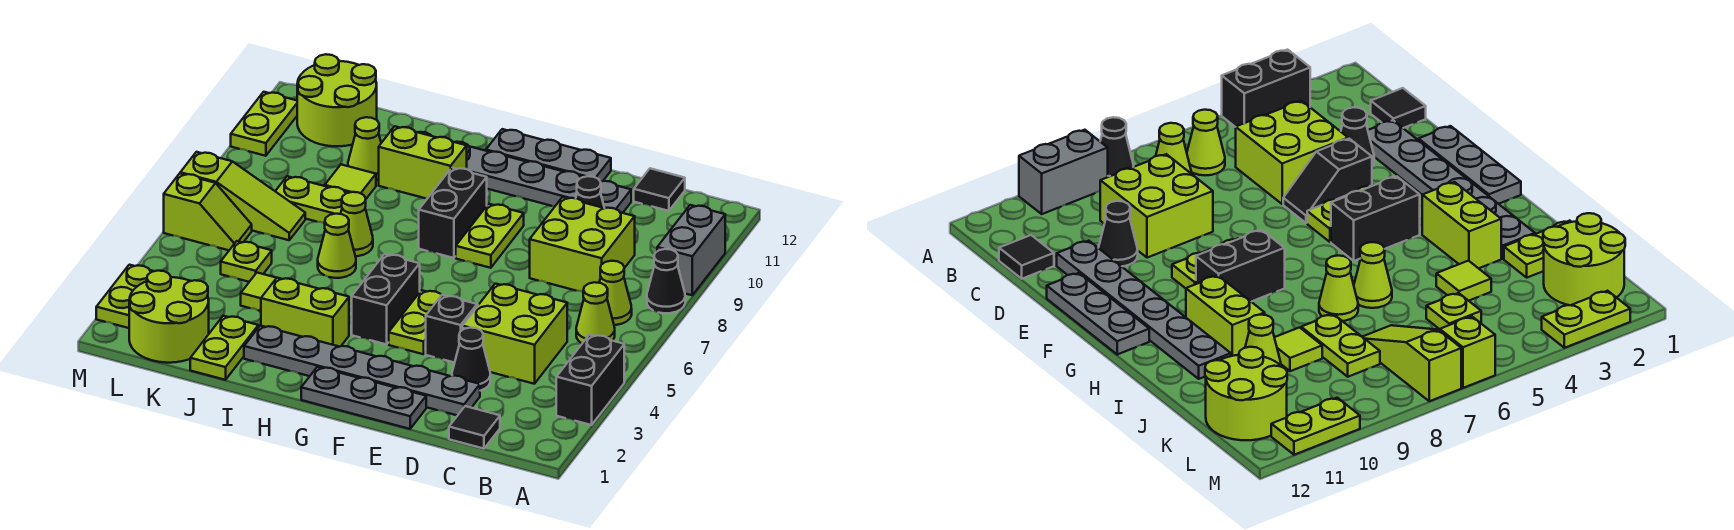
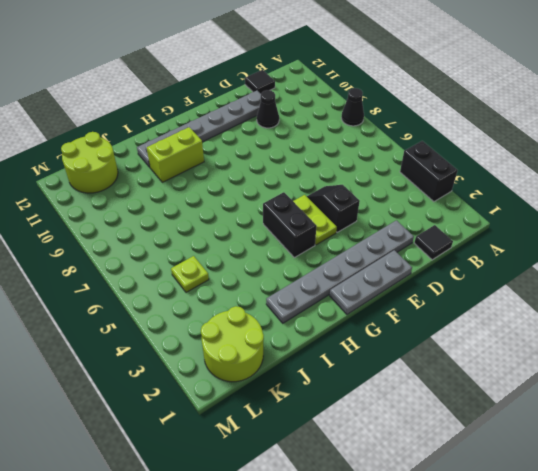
none -> grey brick A9:A10 level 1
none -> lime cone B6 level 1
none -> lime cone B7 level 1
none -> lime brick C4:D5 level 1

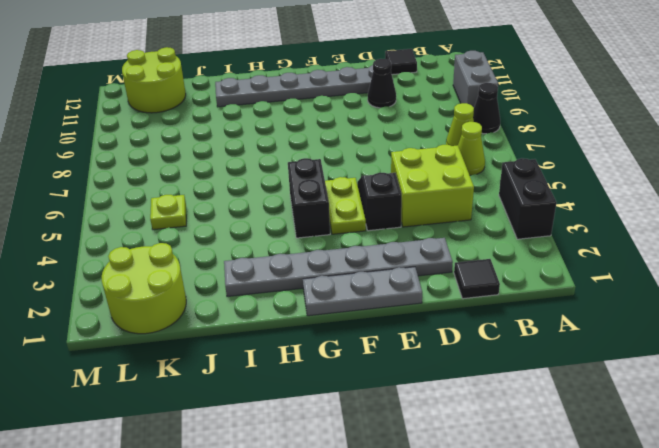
none -> lime brick C8:D9 level 1
none -> black cone D3 level 1
none -> grey plate E12:G12 level 1
none -> lime plate F8:F9 level 1

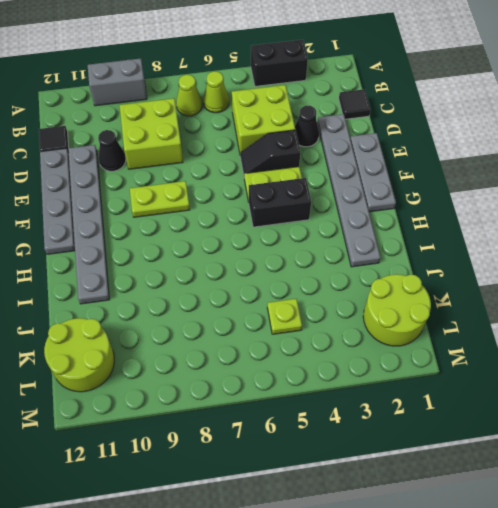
grey plate D12:G12 level 1 -> grey plate E12:G12 level 1
none -> black cone A8 level 1
none -> black brick G8:G9 level 1
none -> lime brick H3:I3 level 1
none -> lime brick H10:I10 level 1

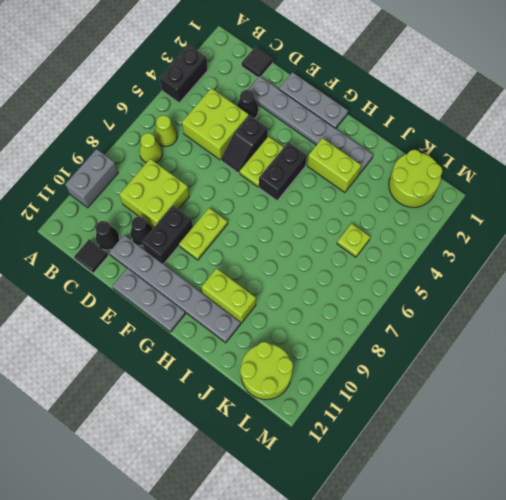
black cone C11 level 1 -> black cone A8 level 1
black brick E9:E10 level 1 -> black brick G8:G9 level 1
none -> lime cone I6 level 1
none -> lime cone I7 level 1
none -> lime plate J1:J2 level 1
none -> lime tile J4 level 1

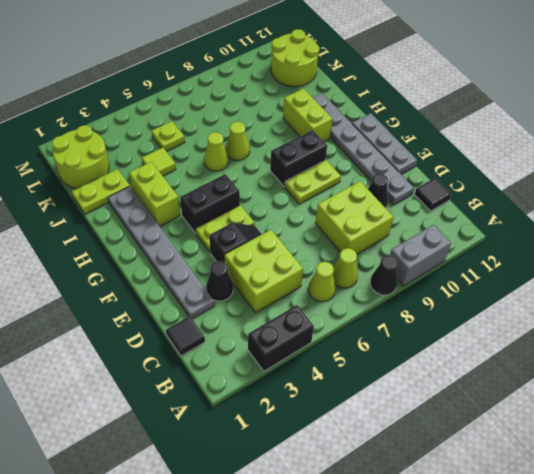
none -> grey plate E1:G1 level 1
none -> lime plate J8:K8 level 1
none -> lime tile J9 level 1
none -> lime cone J10 level 1

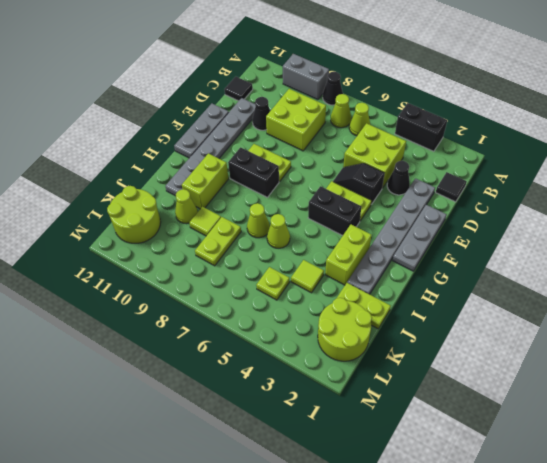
none -> lime slope K7:M7 level 1 top M
none -> lime slope L6:M6 level 1 top M
none -> lime plate M2:M3 level 1
none -> lime plate M10:M11 level 1

